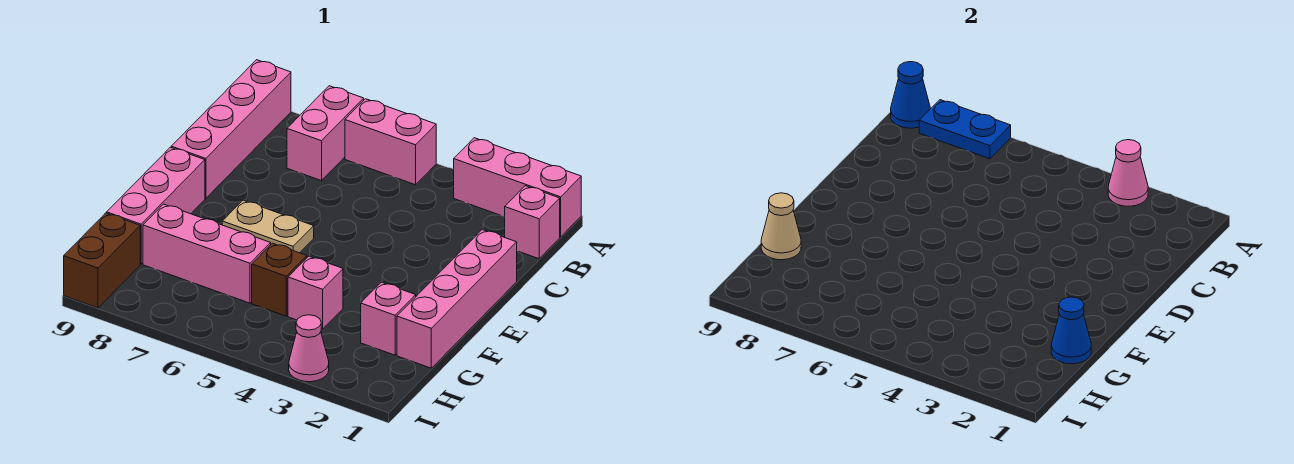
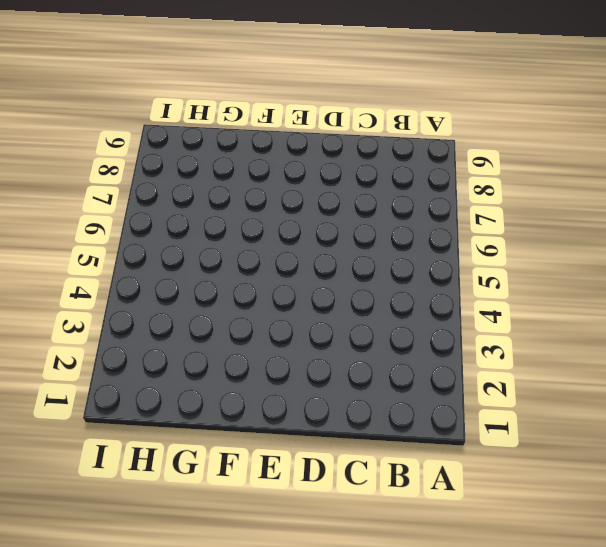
none -> pink brick A1:A3 level 1
none -> pink brick A5:A6 level 1
none -> pink brick A7:B7 level 1

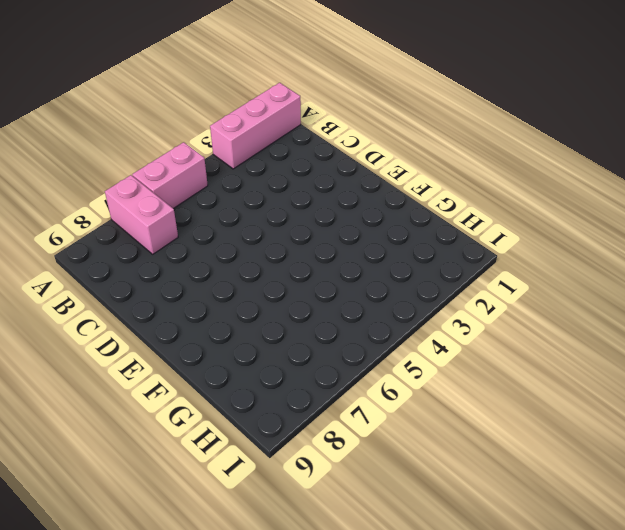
none -> pink brick A9:D9 level 1
none -> pink brick B1 level 1
none -> pink brick D1:G1 level 1

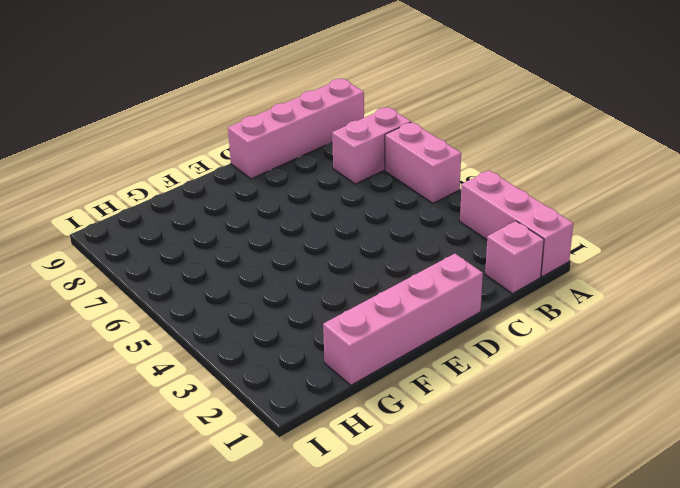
none -> tan plate E6:E7 level 1
none -> pink brick E9:G9 level 1
none -> pink brick G2 level 1

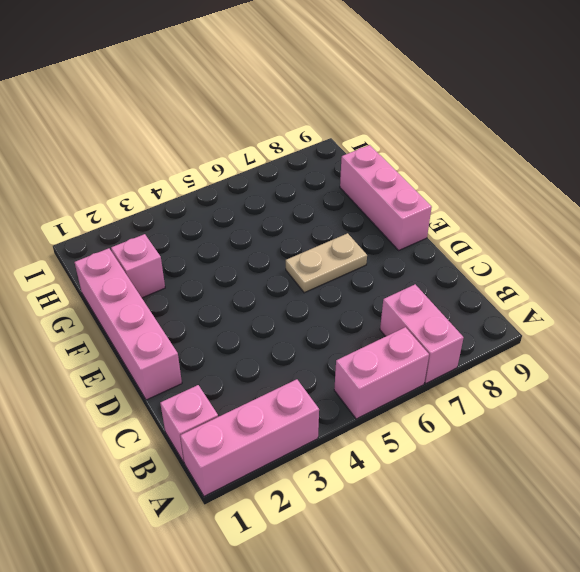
none -> pink brick A9:D9 level 1
none -> pink brick G4 level 1
none -> brown brick G5 level 1

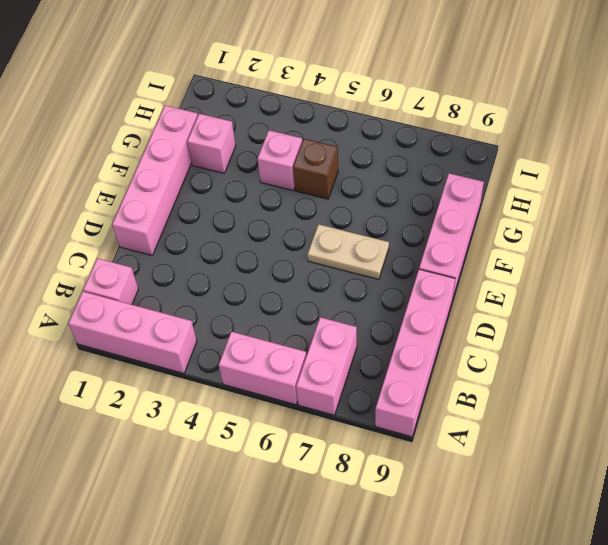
none -> pink brick G6:G8 level 1
none -> brown brick H9:I9 level 1
none -> pink cone I3 level 1

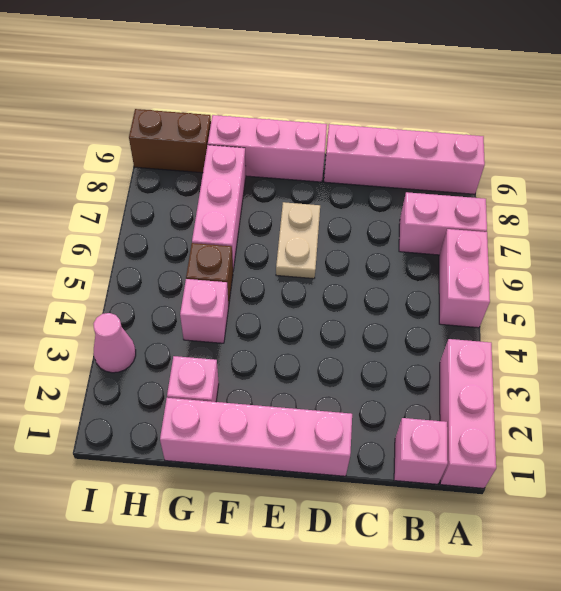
none -> pink cone A3 level 2
none -> blue plate A7:A8 level 2
none -> blue cone A9 level 2

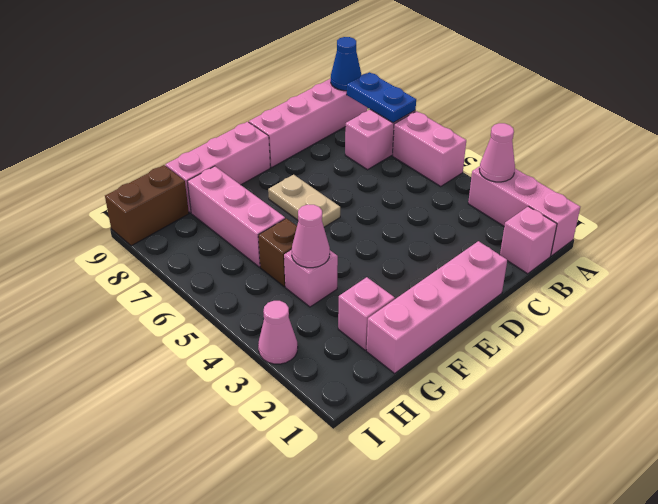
pink cone G4 level 2 -> none
none -> blue cone G1 level 2
none -> tan cone G9 level 2

